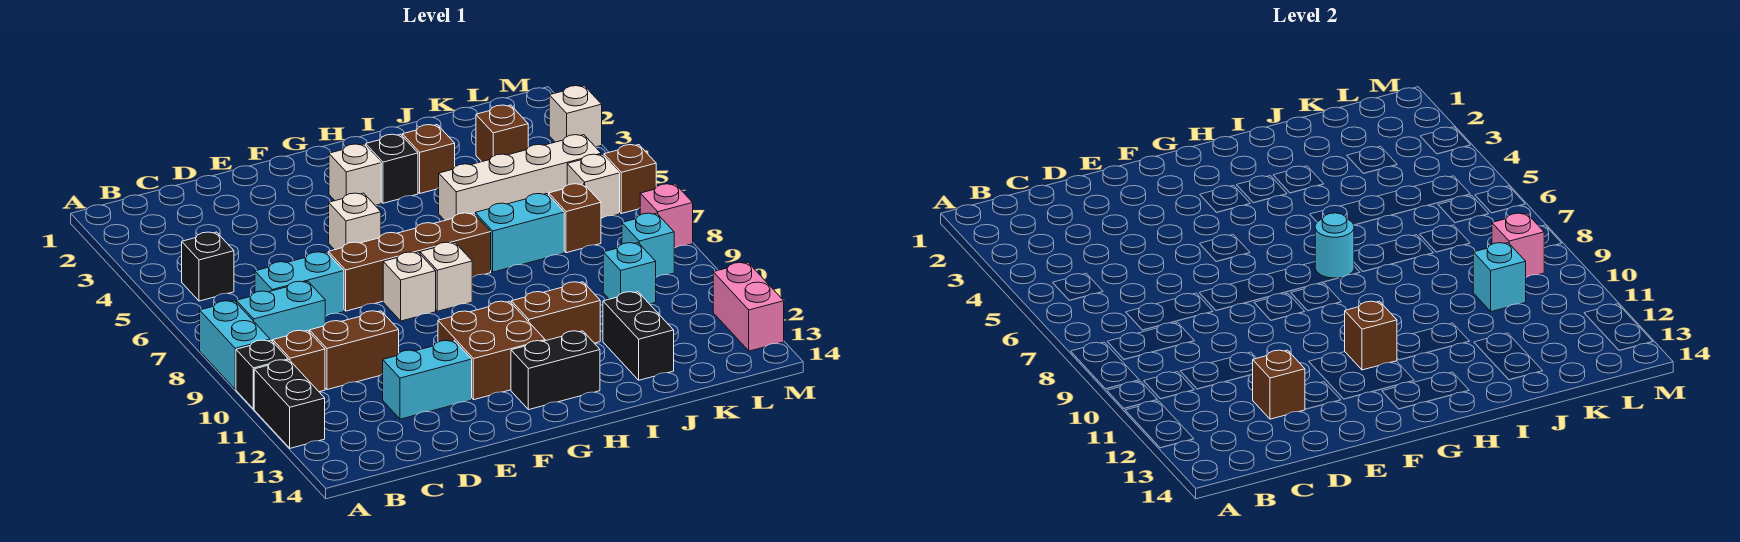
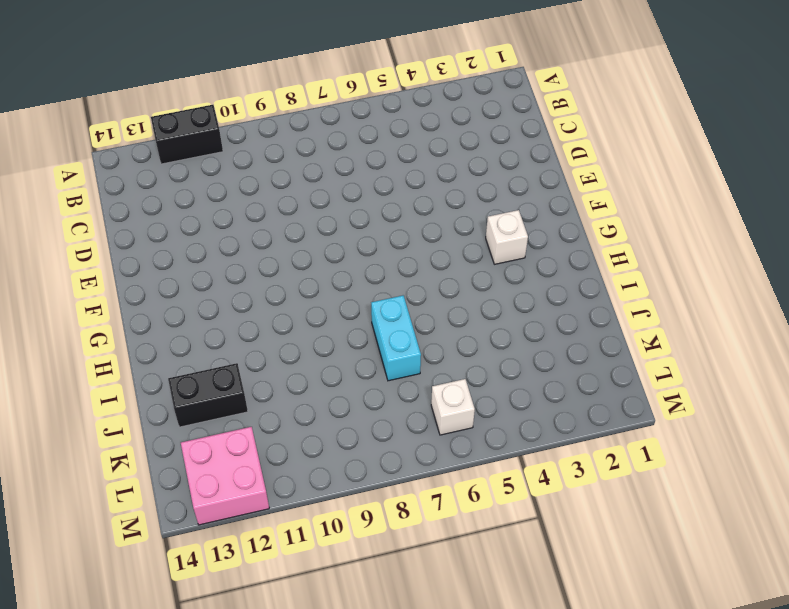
pink brick L12:M13 level 1 -> pink brick M12:M13 level 1
none -> cyan brick A8:A9 level 1
none -> black brick A10 level 1
none -> black brick B5 level 1
none -> cyan brick B8:C8 level 1

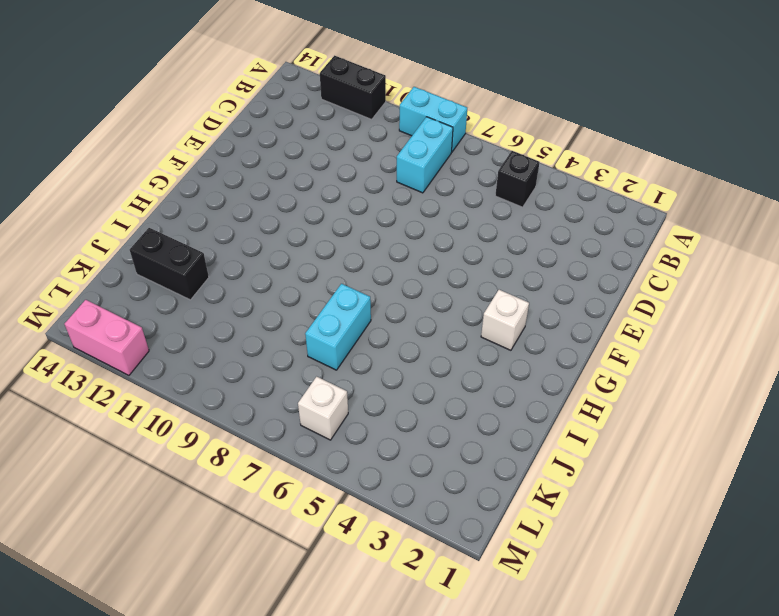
none -> black brick A10 level 1
none -> brown brick B10 level 1
none -> cyan brick C7:D7 level 1
none -> brown brick C10:D10 level 1

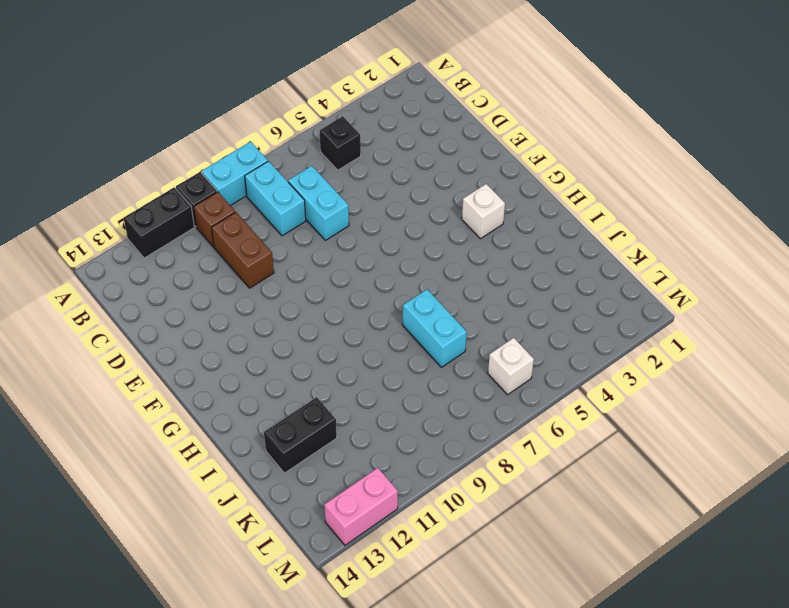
none -> cyan brick D12:E12 level 1
none -> brown brick E7:H7 level 1
none -> white brick F5 level 1
none -> white brick F8 level 1

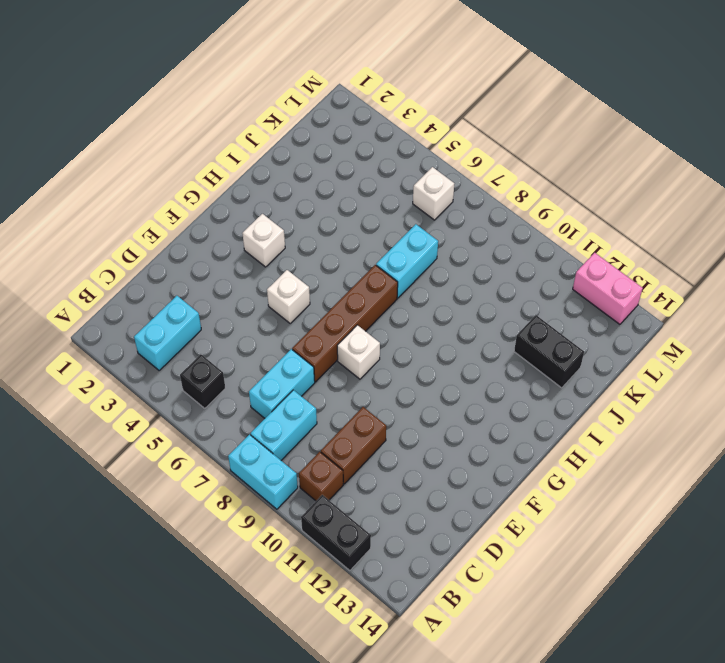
cyan brick B3:C3 level 1 -> cyan brick D12:E12 level 1
none -> black brick A10 level 1
none -> brown brick F11:G12 level 1
none -> white brick G8 level 1
none -> black brick G13:H13 level 1

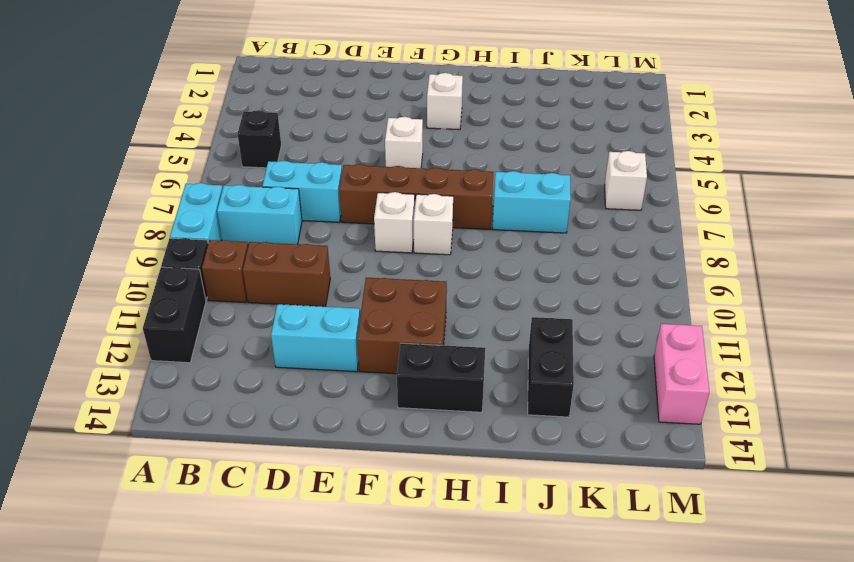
none -> black brick H3 level 1
none -> brown brick H11:I11 level 1
none -> brown brick I3 level 1
none -> white brick I5:L5 level 1

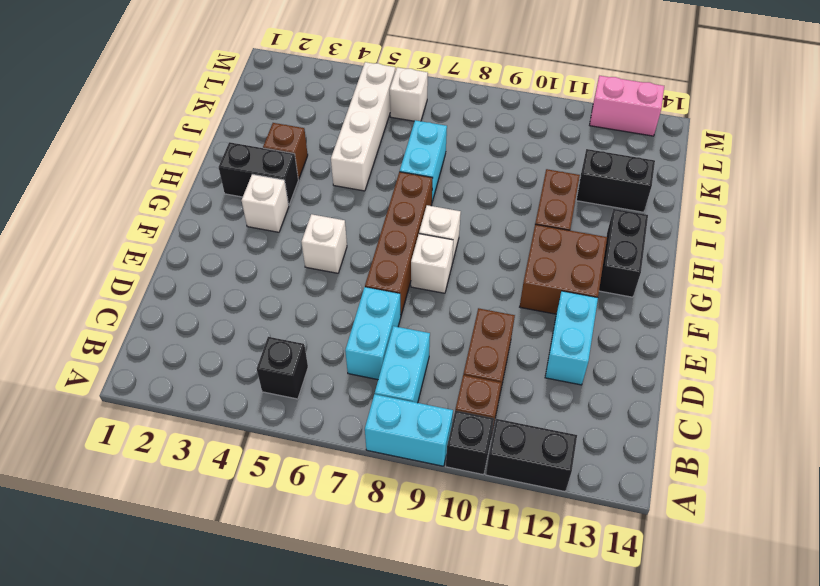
black brick H2:H3 level 1 -> black brick H3 level 1
none -> brown brick K3 level 1
none -> brown brick K7 level 1
none -> cyan brick K10 level 1
none -> cyan brick L9 level 1

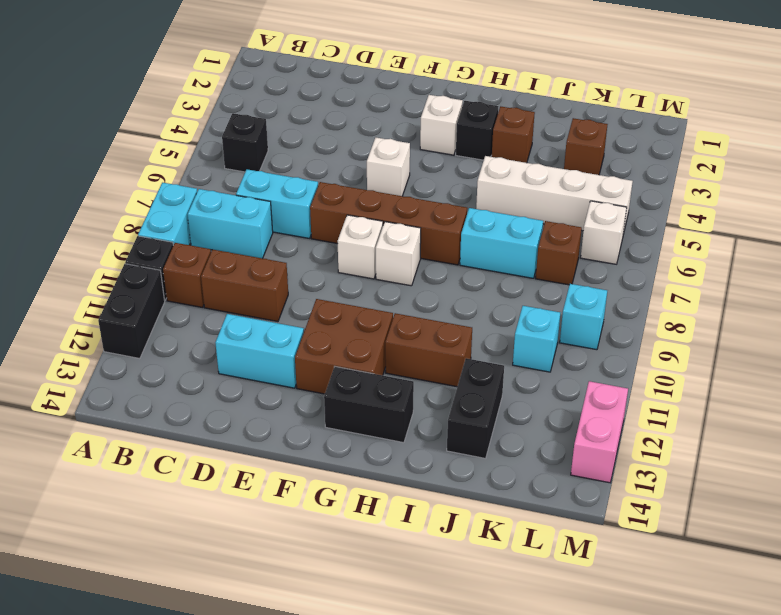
none -> white brick M3 level 1
none -> brown brick M6 level 1
none -> pink brick M8 level 1
none -> brown brick D12 level 2

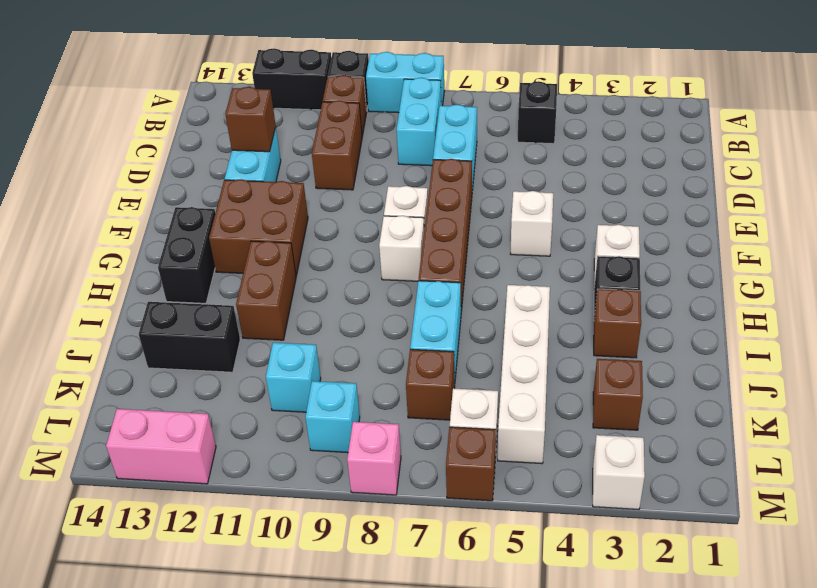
none -> brown brick G11 level 2
none -> cyan round brick H7 level 2
none -> cyan brick K10 level 2
none -> pink brick L9 level 2

